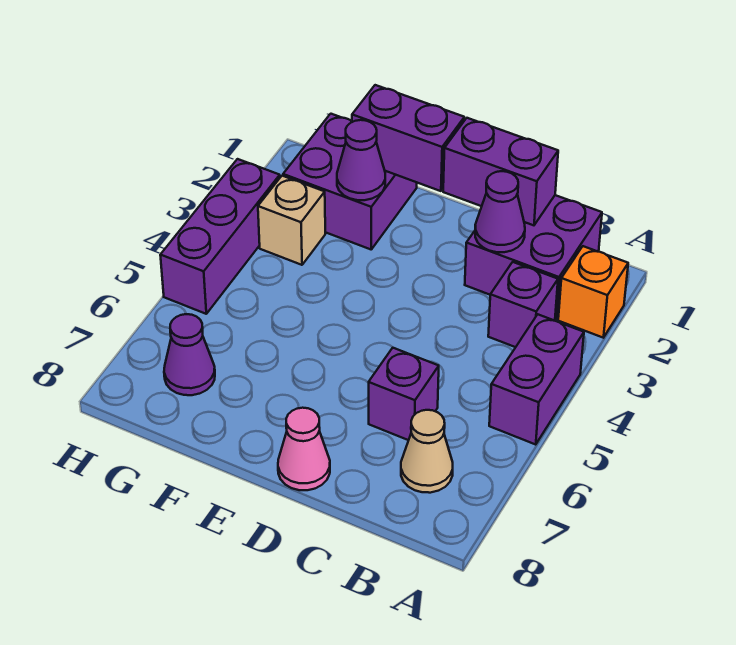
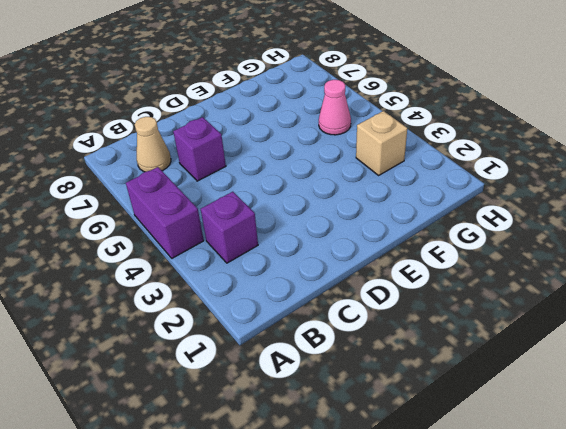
pink cone G5 level 1 -> pink cone D8 level 1
none -> orange brick A2 level 1
none -> purple brick B1:C2 level 1
none -> purple brick F1:G2 level 1

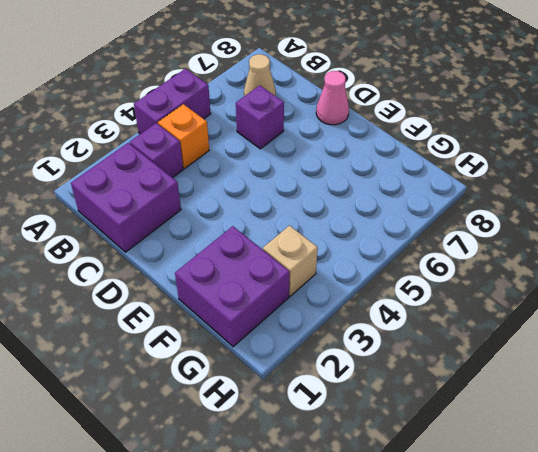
orange brick B4 level 1 -> orange brick A2 level 1
none -> purple cone G7 level 1
none -> purple brick H3:H5 level 1
none -> purple brick C1:D1 level 2

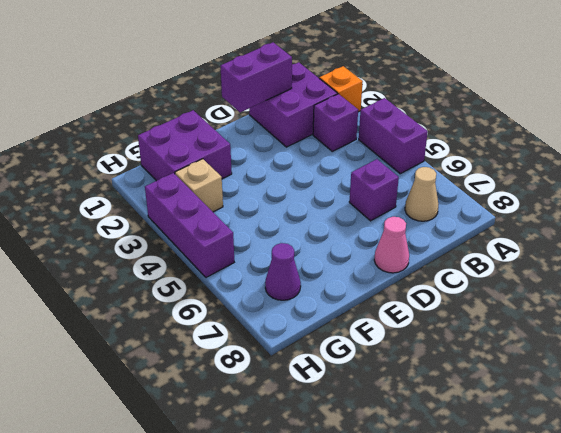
none -> purple cone C2 level 2
none -> purple brick E1:F1 level 2
none -> purple cone F2 level 2

